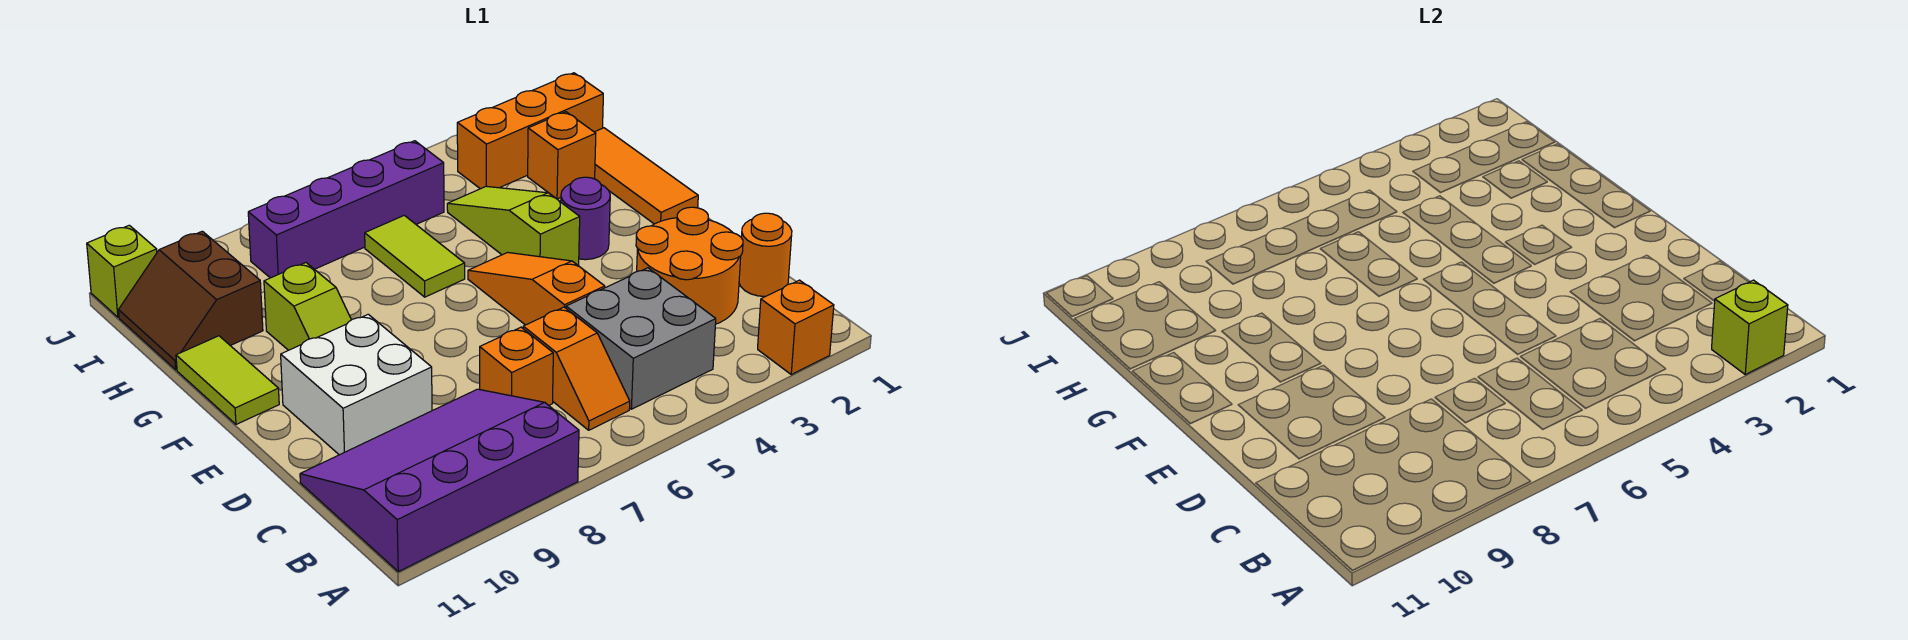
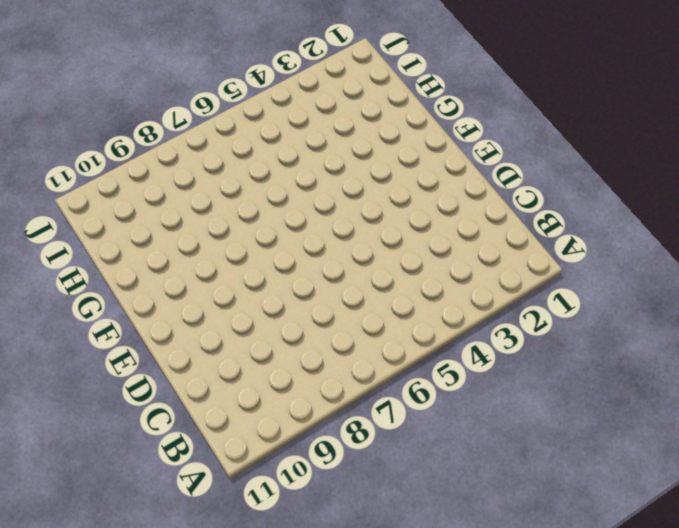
none -> orange brick A2 level 1
none -> purple slope A8:C11 level 1 top A
none -> grey brick B4:C5 level 1

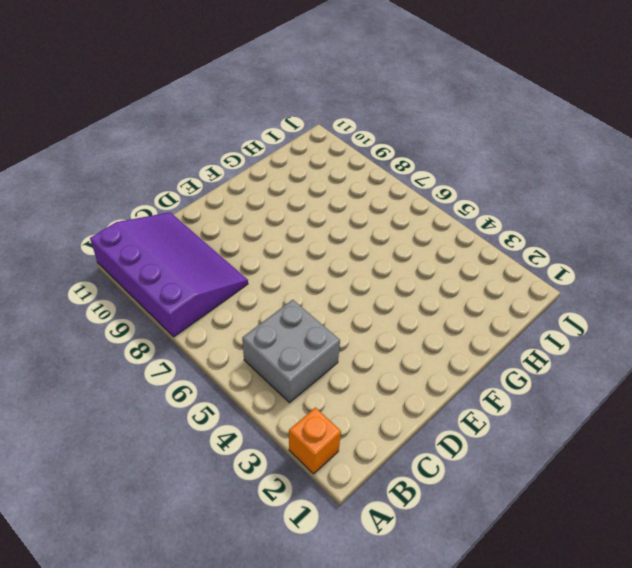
none -> orange slope B6:C6 level 1 top C
none -> orange round brick C1 level 1
none -> orange round brick C2:D3 level 1

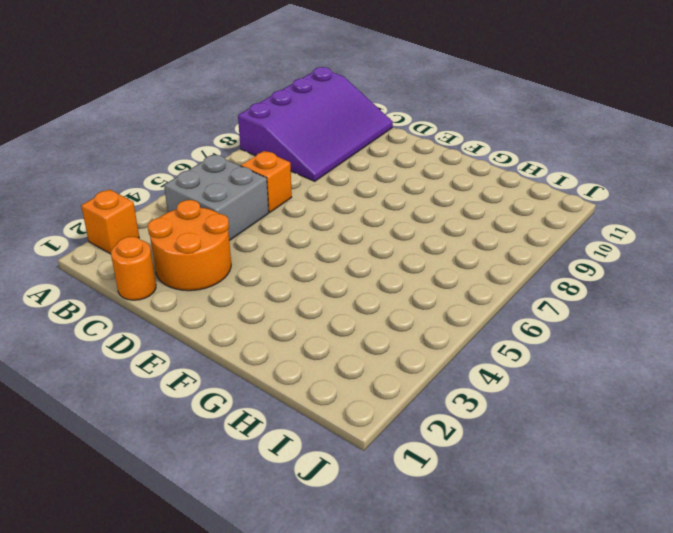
none -> orange brick C7 level 1
none -> orange slope D5:F5 level 1 top D
none -> white brick D9:E10 level 1

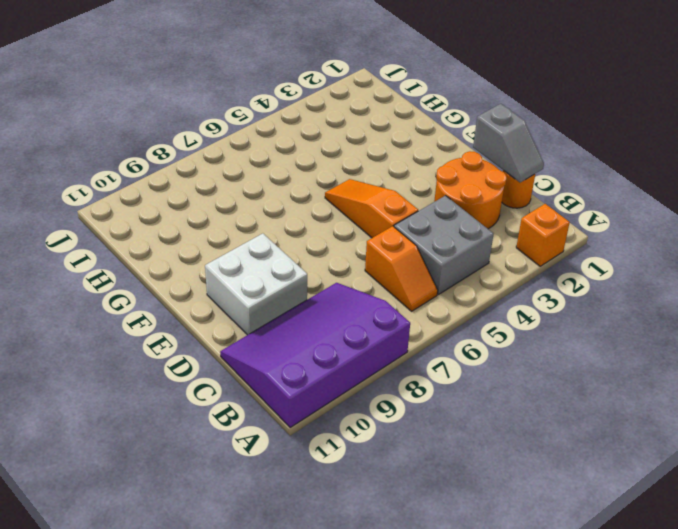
grey slope C1:D1 level 2 top D -> none
none -> orange brick C7 level 1
none -> orange tile F1:H1 level 1
none -> purple round brick F3 level 1

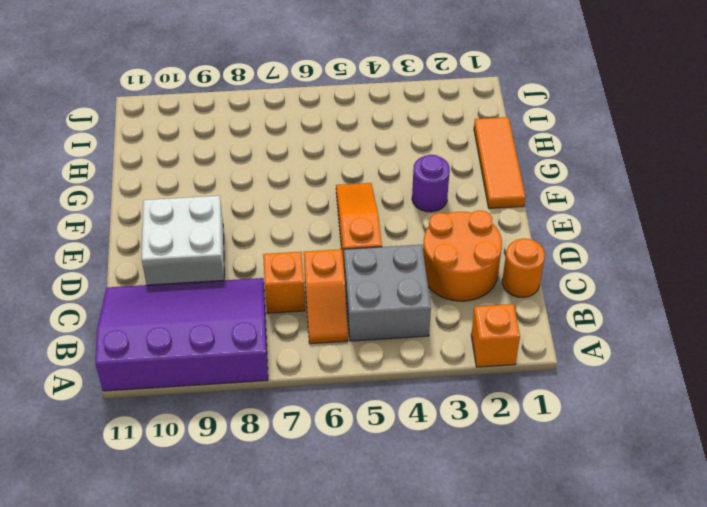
none -> lime slope F4:H4 level 1 top F
none -> lime slope F9:G9 level 1 top G
none -> lime tile F11:G11 level 1

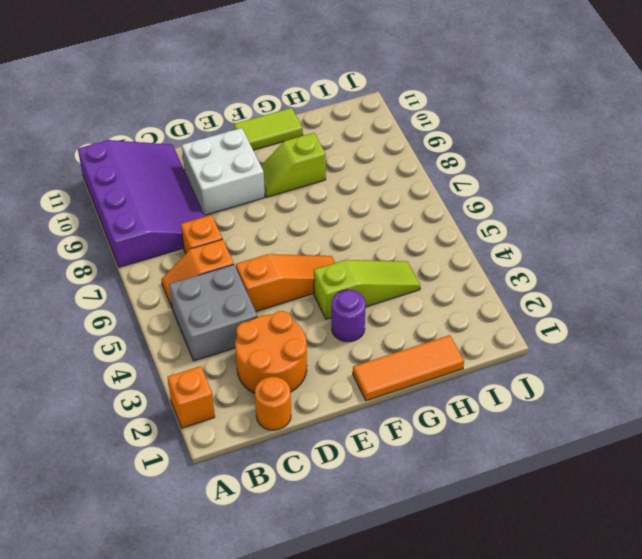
none -> lime tile G6:H6 level 1
none -> orange brick H2 level 1
none -> brown slope H10:I11 level 1 top 10

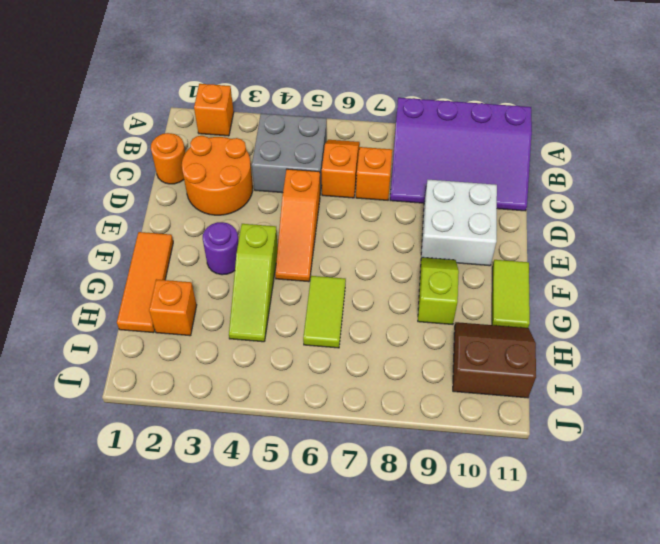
brown slope H10:I11 level 1 top I -> brown slope H10:I11 level 1 top 10
none -> orange brick I1:I3 level 1
none -> purple brick I5:I8 level 1
none -> lime brick J11 level 1

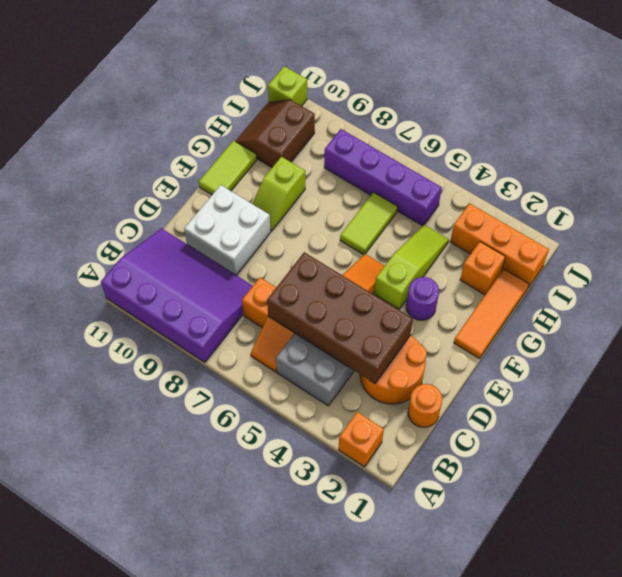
brown brick C3:D6 level 2 -> none
none -> lime brick A2 level 2

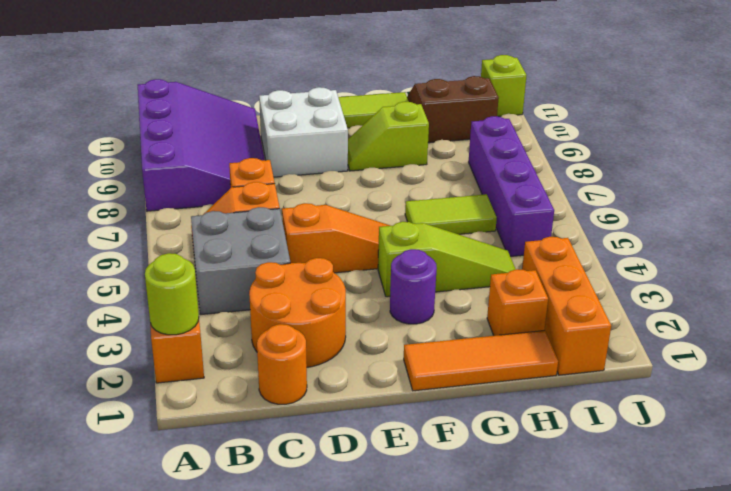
lime round brick A2 level 2 -> lime brick A2 level 2

